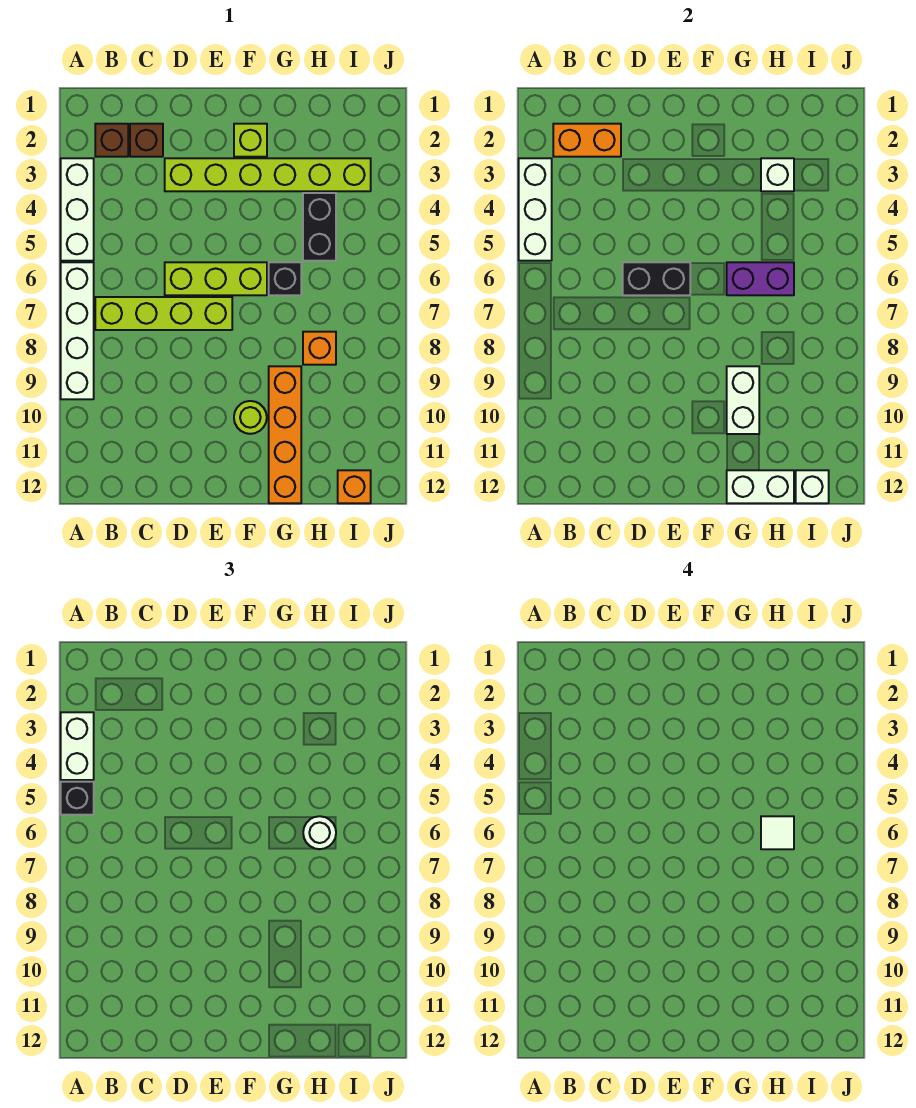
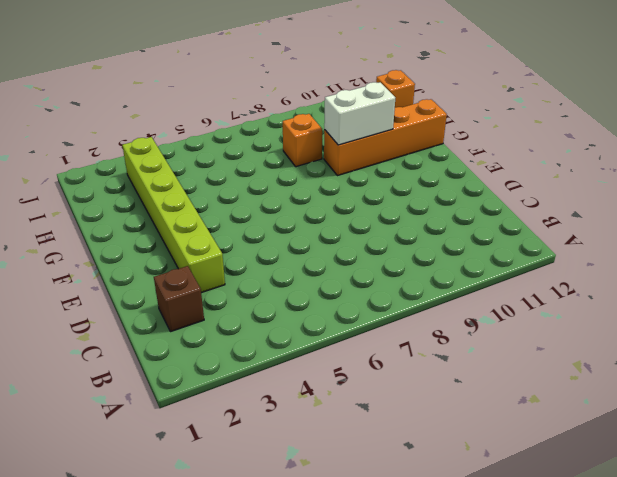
none -> white brick A3:A5 level 1
none -> white brick A6:A9 level 1
none -> brown brick B2 level 1

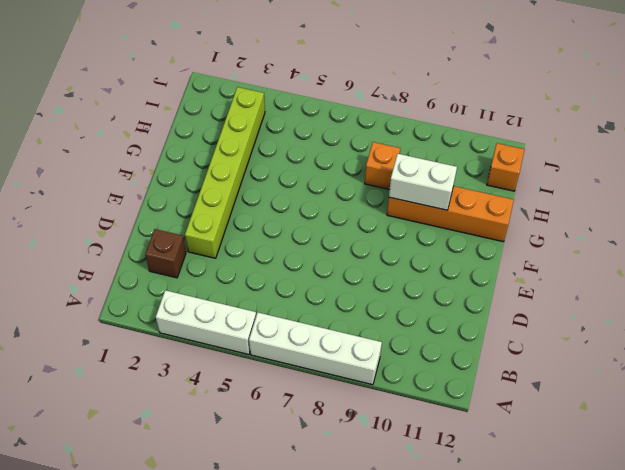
none -> brown brick B2 level 1
none -> lime brick B7:E7 level 1
none -> lime brick D6:F6 level 1

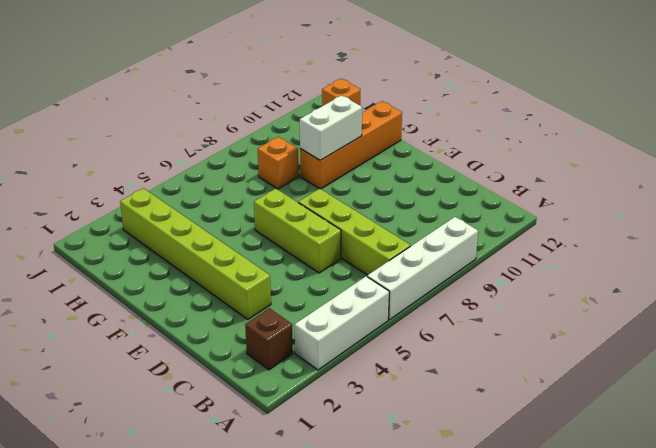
none -> brown brick C2 level 1
none -> lime brick F2 level 1
none -> lime round brick F10 level 1

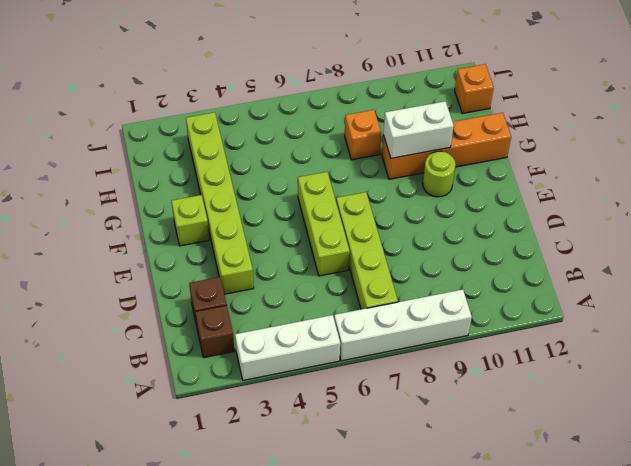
none -> black brick G6 level 1
none -> black brick H4:H5 level 1
none -> white brick A3:A5 level 2

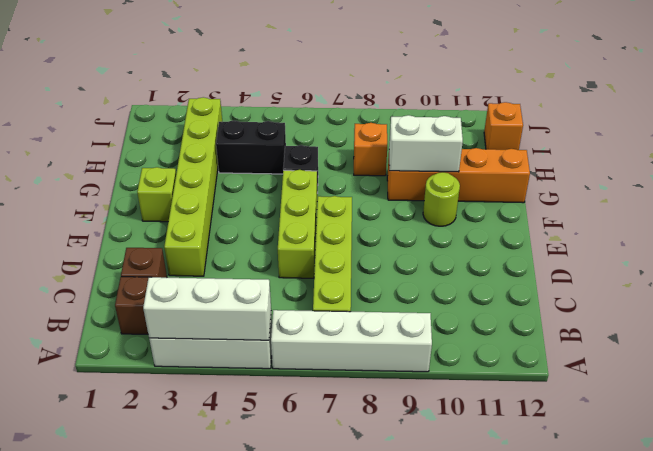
none -> orange brick B2:C2 level 2
none -> black brick D6:E6 level 2
none -> purple brick G6:H6 level 2

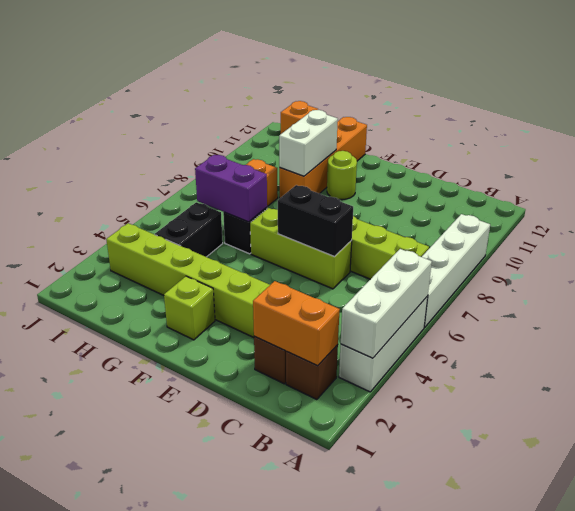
none -> white brick G12:H12 level 2
none -> white brick H3 level 2
none -> white brick I12 level 2

